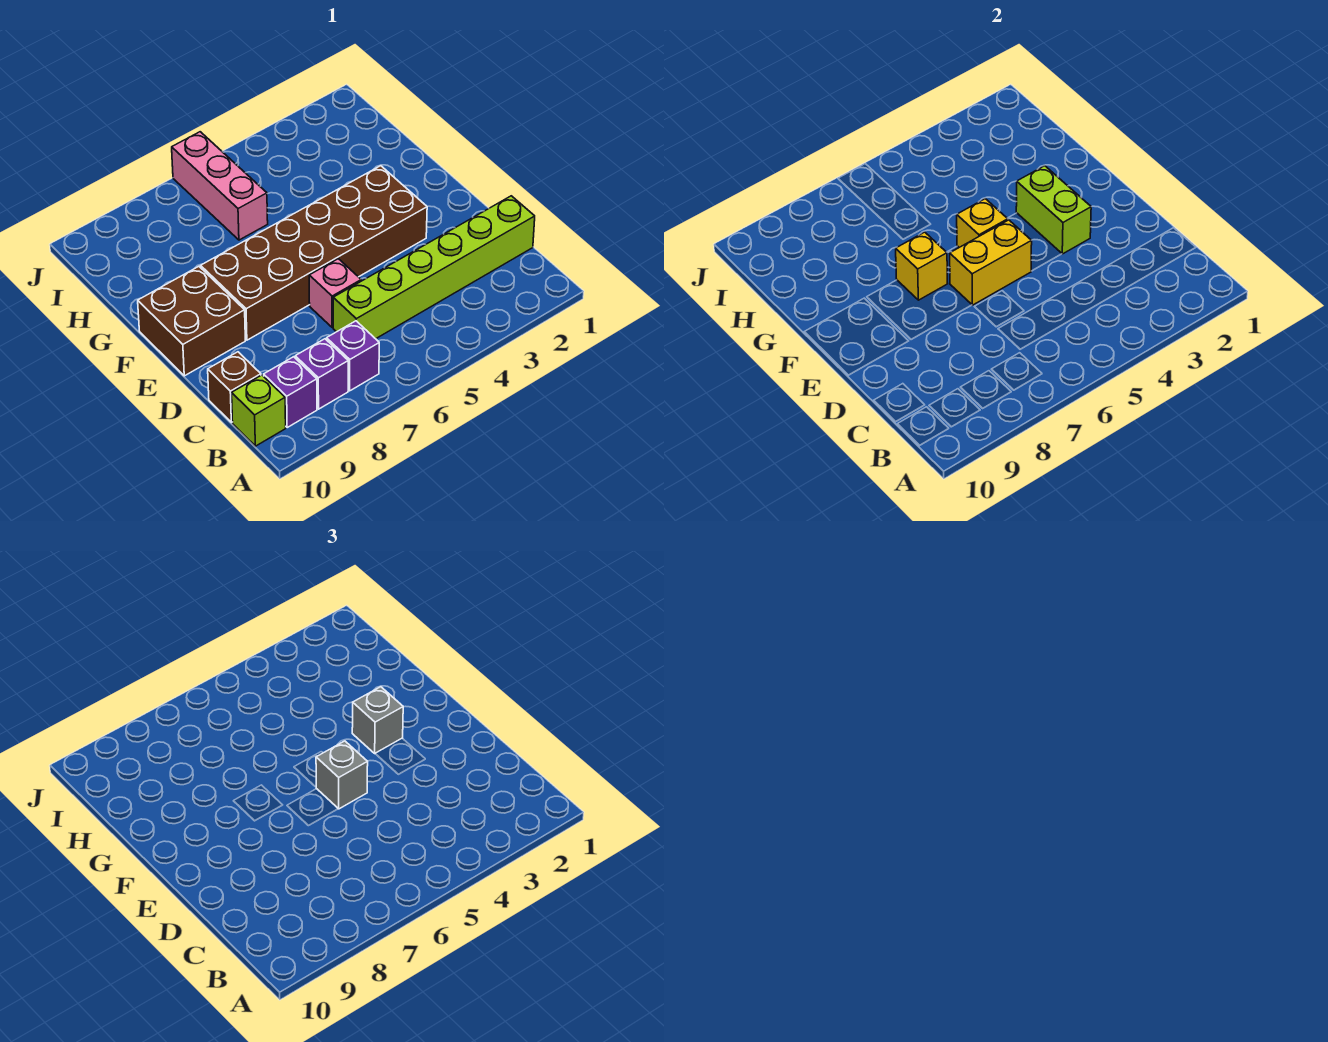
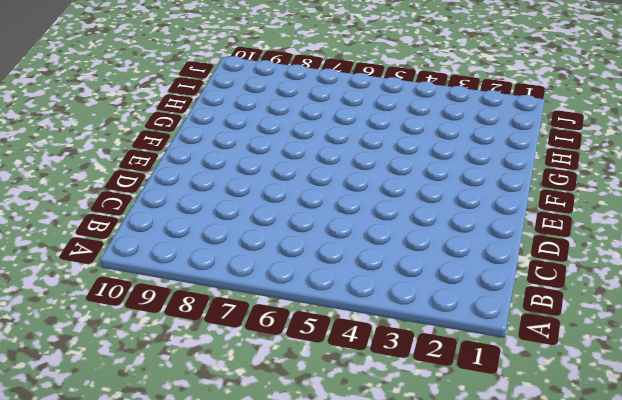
none -> purple brick B7 level 1
none -> purple brick B8 level 1
none -> purple brick B9 level 1

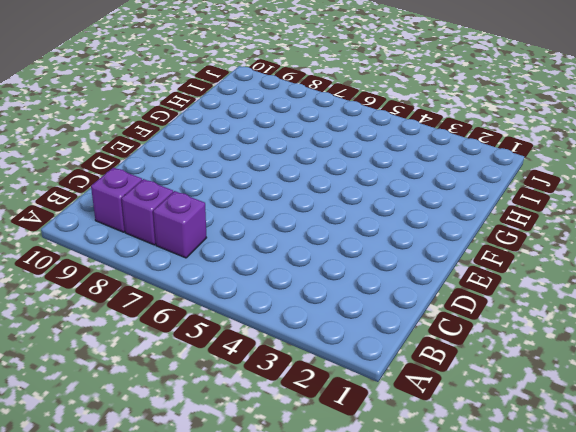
none -> lime brick B10 level 1
none -> lime brick C1:C6 level 1
none -> brown brick C10 level 1

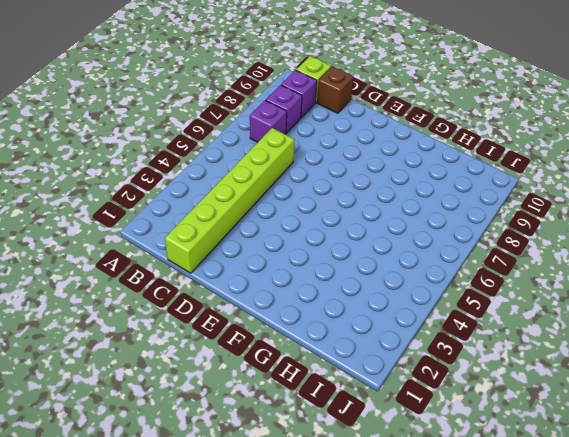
none -> pink brick D6 level 1
none -> brown brick E3:F8 level 1
none -> brown brick E9:F10 level 1

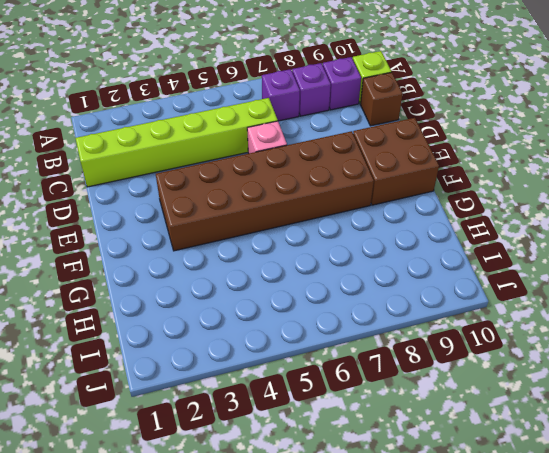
none -> pink brick H6:J6 level 1
none -> lime brick E3:F3 level 2
none -> yellow brick E5:E6 level 2

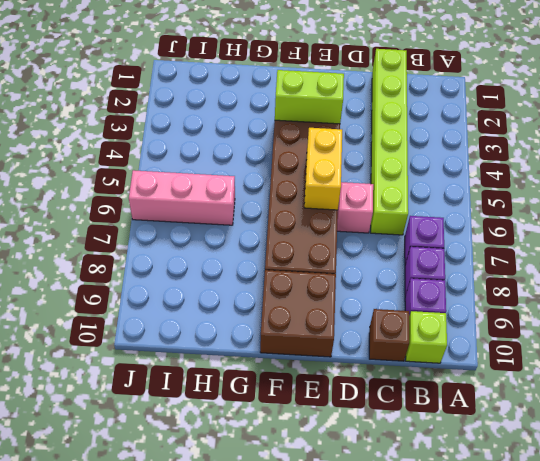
none -> yellow brick F5 level 2
none -> yellow brick F7 level 2
none -> grey brick E5 level 3

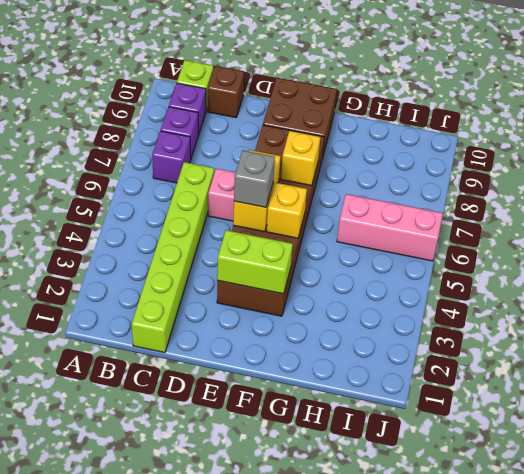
none -> grey brick F3 level 3

